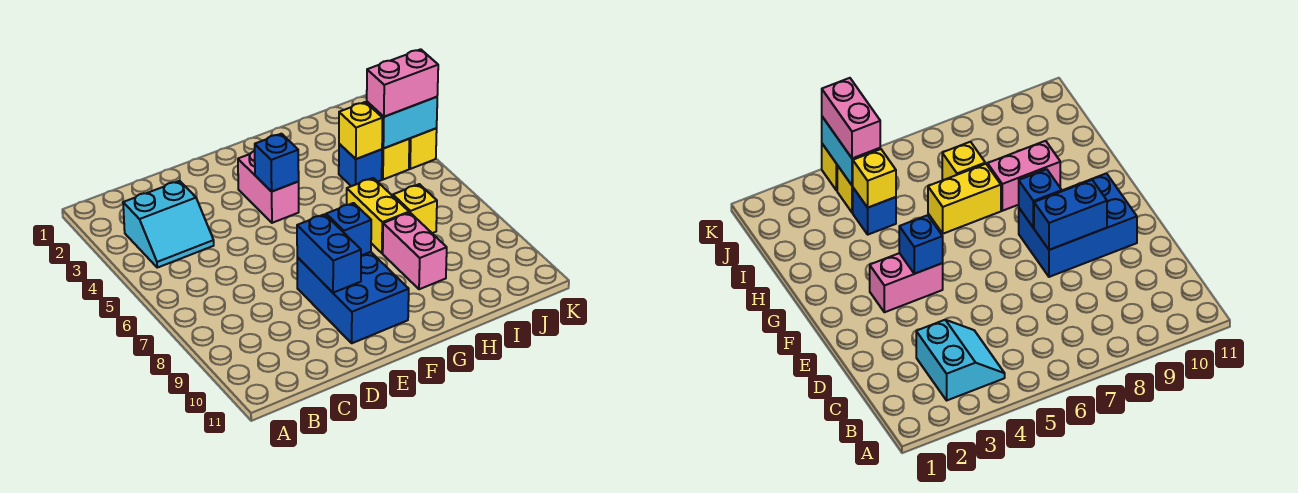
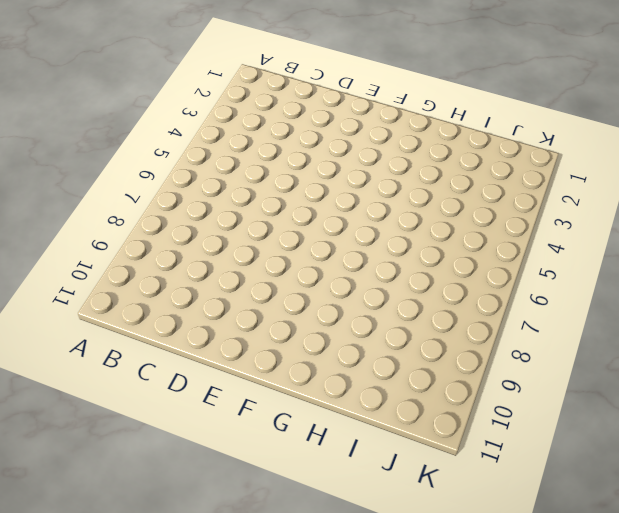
none -> cyan slope B3:C4 level 1 top 3
none -> blue brick E8:F10 level 1
none -> pink brick F3:F4 level 1

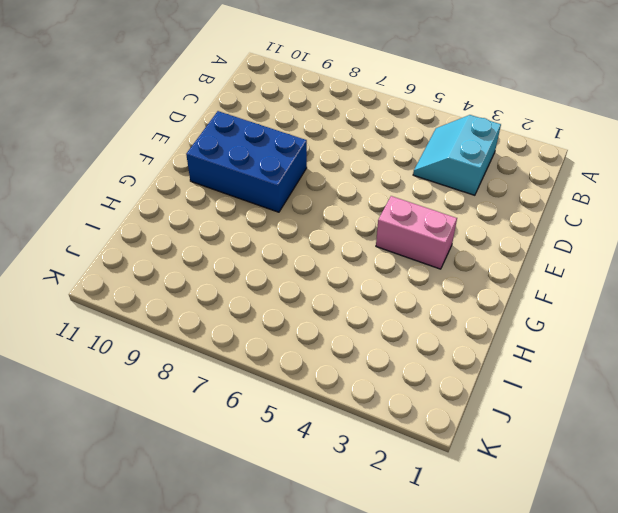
none -> yellow brick H6:H7 level 1
none -> pink brick H8:H9 level 1
none -> blue brick I4 level 1

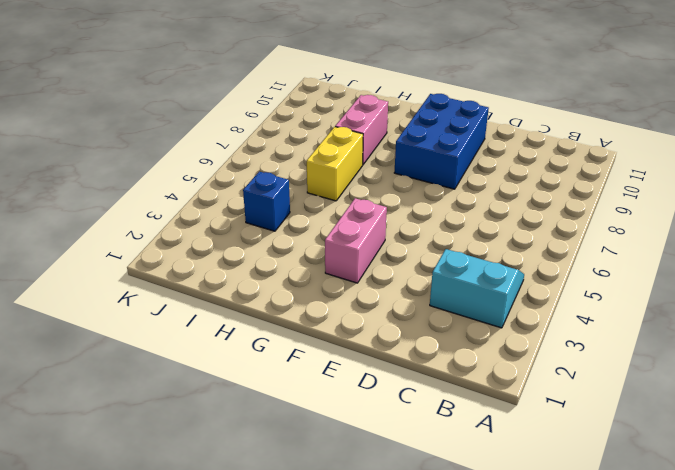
none -> yellow brick I7 level 1
none -> yellow brick J4 level 1
none -> yellow brick K4 level 1

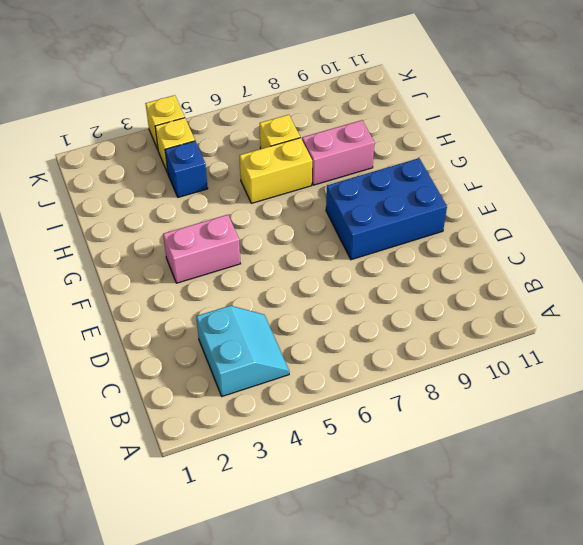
none -> blue brick E8:E9 level 2
none -> blue brick F4 level 2
none -> blue brick F8 level 2

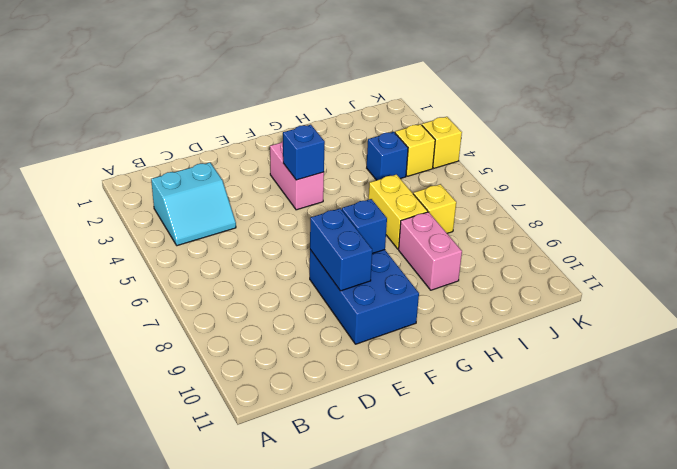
none -> yellow brick I4 level 2
none -> cyan brick J4:K4 level 2
none -> pink brick J4:K4 level 3

